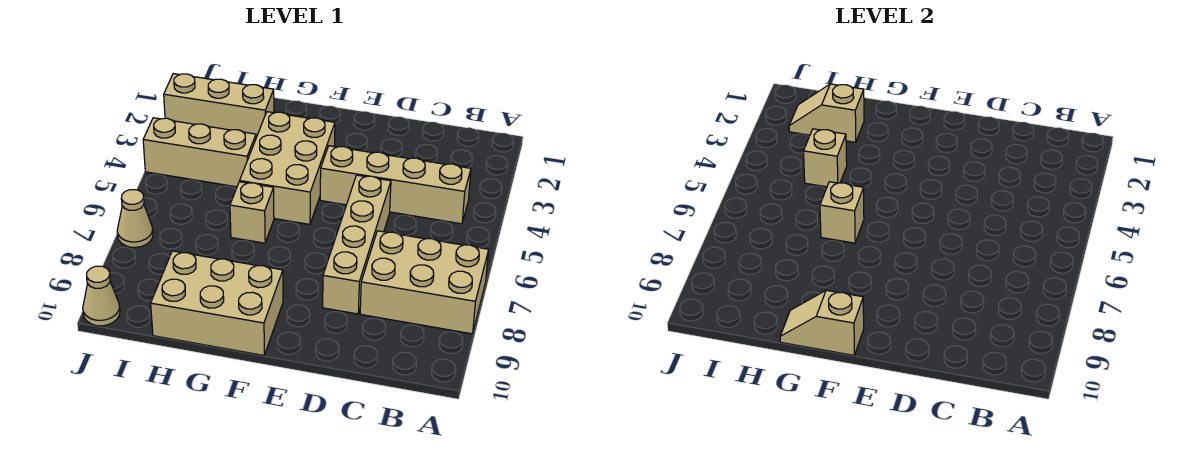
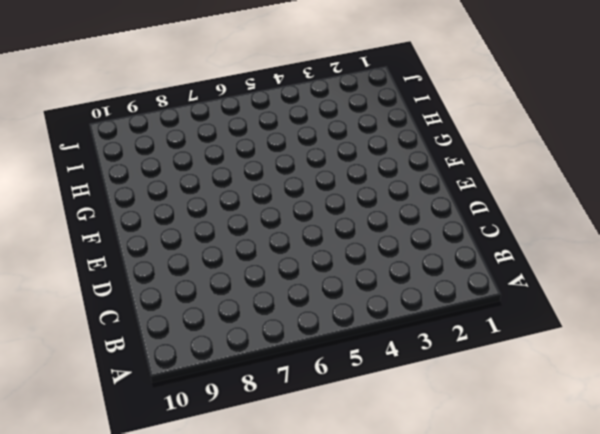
none -> tan brick A7:C8 level 1
none -> tan brick B4:E4 level 1
none -> tan brick D5:D8 level 1

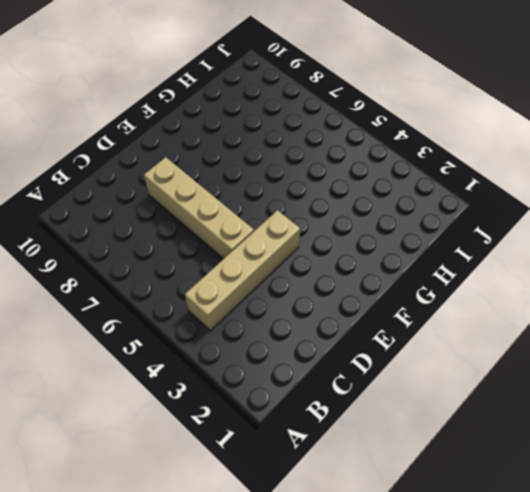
none -> tan brick A7:C8 level 1
none -> tan brick F3:G5 level 1
none -> tan brick F9:H10 level 1

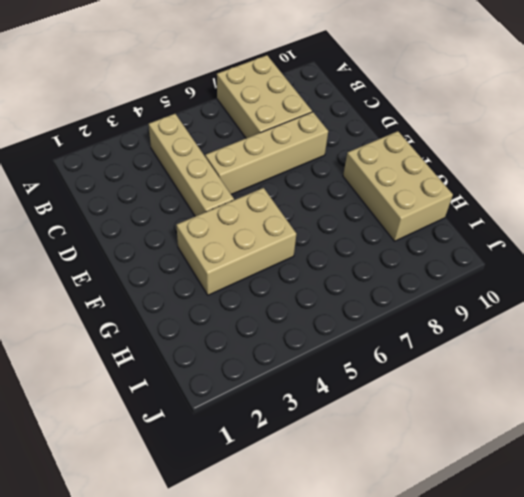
none -> tan brick G6 level 1
none -> tan brick H2:J2 level 1
none -> tan brick H4:J4 level 1

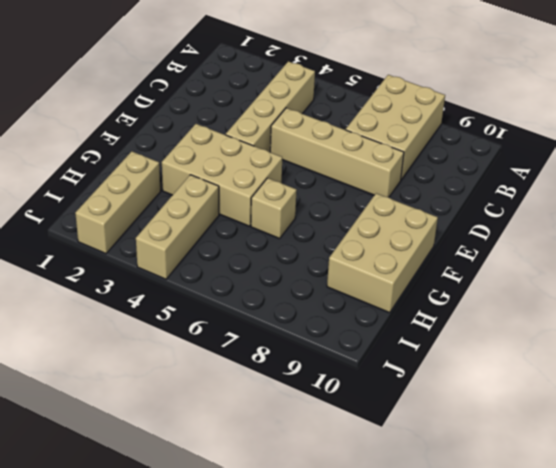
none -> tan cone J7 level 1
none -> tan cone J10 level 1
none -> tan slope F10:G10 level 2 top F

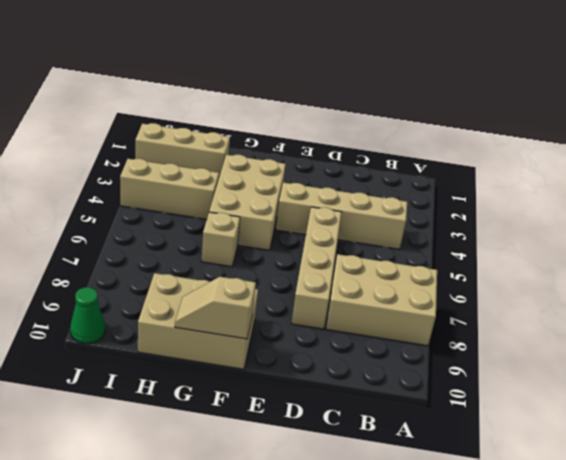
green cone J10 level 1 -> tan cone J10 level 1
none -> tan cone J7 level 1
none -> tan brick G6 level 2
none -> tan slope H2:I2 level 2 top H

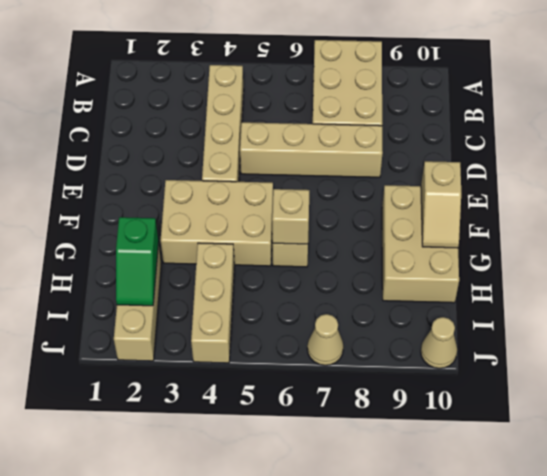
green slope H2:I2 level 2 top H -> tan slope H2:I2 level 2 top H
none -> tan brick H4 level 2

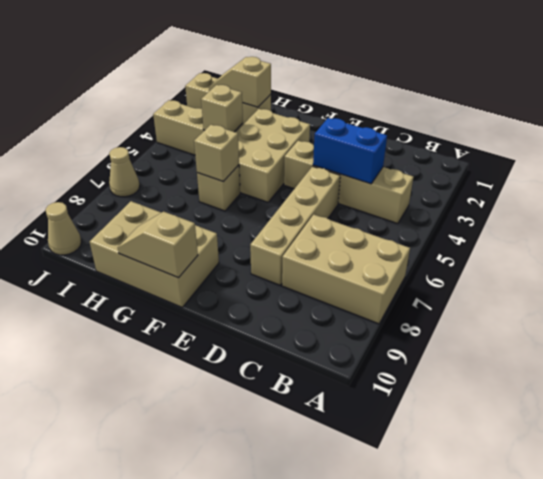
blue brick C4:D4 level 2 -> none

